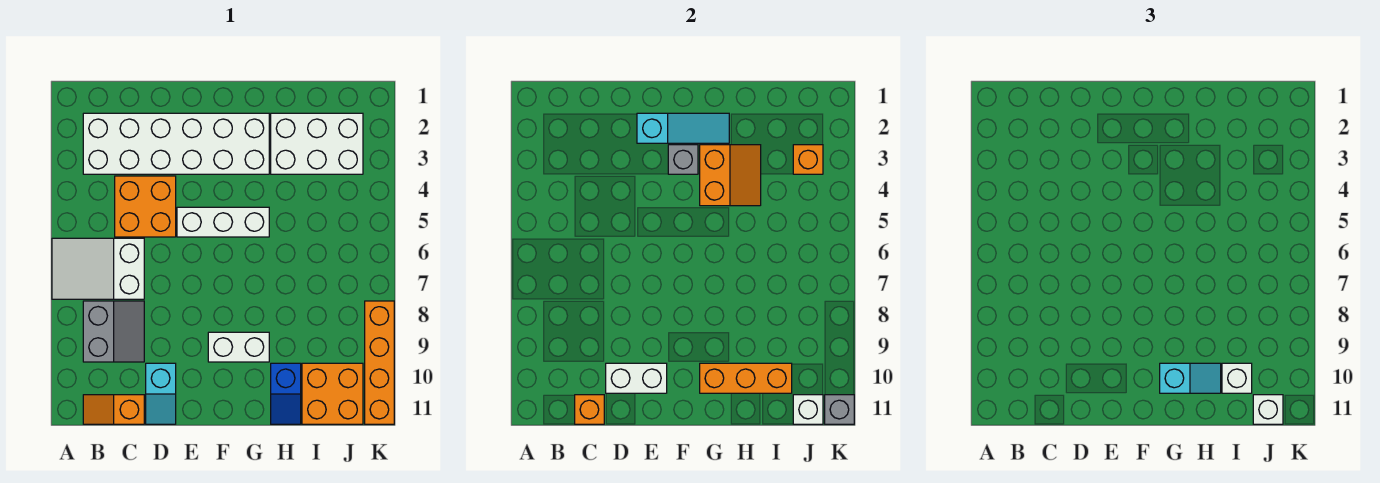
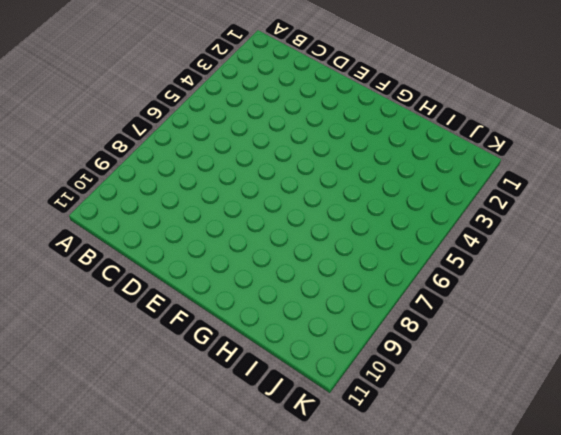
none -> white slope A6:C7 level 1 top C
none -> white brick B2:G3 level 1
none -> grey slope B8:C9 level 1 top B

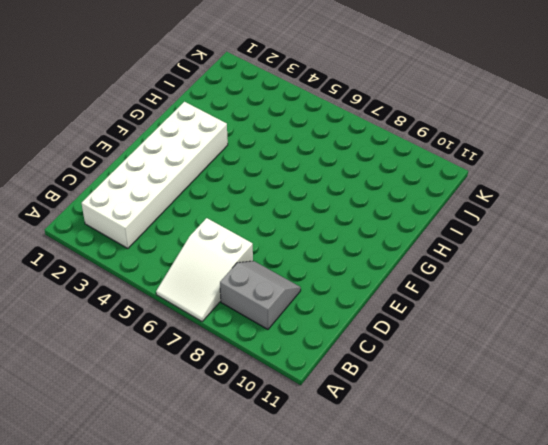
none -> orange slope B11:C11 level 1 top C
none -> orange brick C4:D5 level 1
none -> cyan slope D10:D11 level 1 top 10

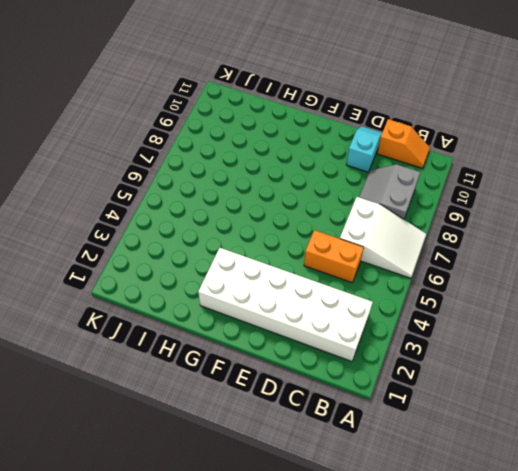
orange brick C5:D5 level 1 -> orange brick C4:D5 level 1
none -> white brick E5:G5 level 1
none -> white brick F9:G9 level 1
none -> white brick H2:J3 level 1

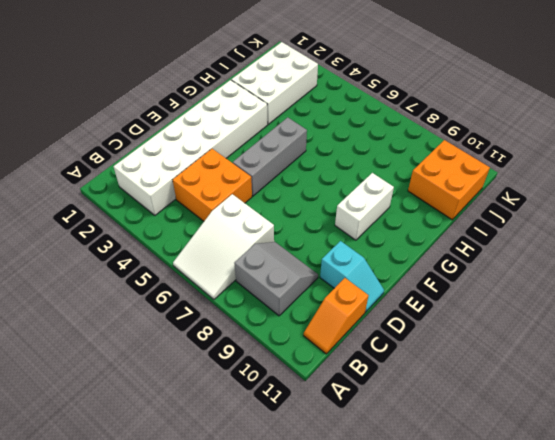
grey brick E5:G5 level 1 -> white brick E5:G5 level 1
none -> blue slope H10:H11 level 1 top 10
none -> orange brick K8:K11 level 1
none -> orange brick C11 level 2

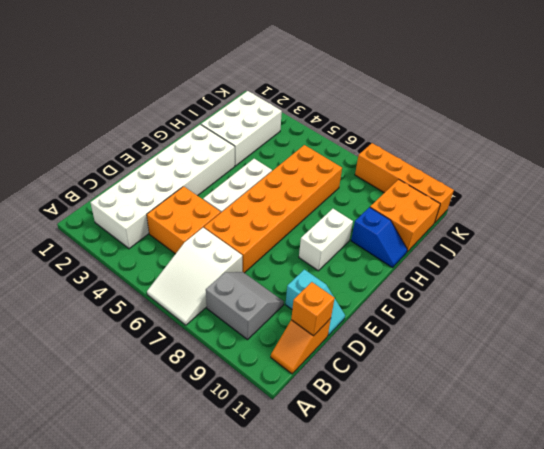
orange brick D6:I7 level 1 -> none
none -> white brick D10:E10 level 2
none -> cyan slope E2:G2 level 2 top E
none -> grey brick F3 level 2

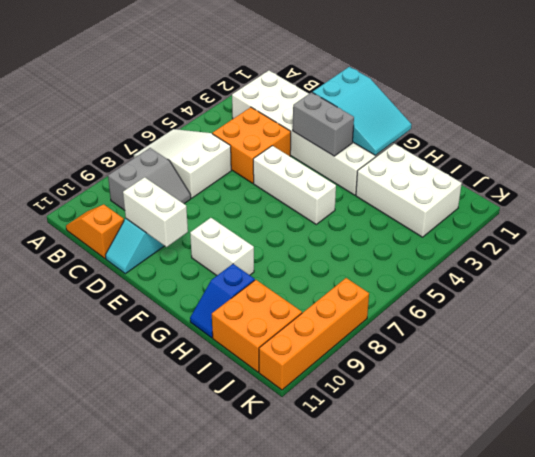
cyan slope E1:G2 level 2 top E -> cyan slope E2:G2 level 2 top E
grey brick E3:F3 level 2 -> grey brick F3 level 2
none -> orange brick C11 level 2
none -> orange slope G3:H4 level 2 top G
none -> orange brick G10:I10 level 2

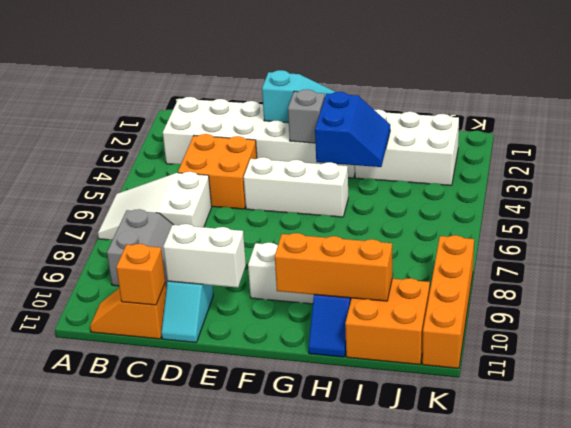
blue slope G3:H4 level 2 top G -> orange slope G3:H4 level 2 top G
none -> orange brick J3 level 2
none -> white brick J11 level 2
none -> grey brick K11 level 2

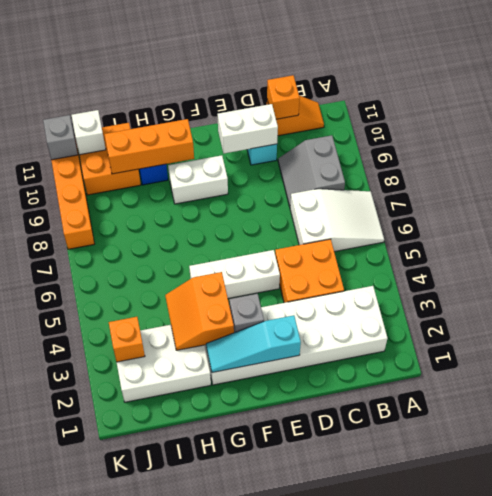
none -> cyan slope G10:H10 level 3 top G
none -> white brick I10 level 3
none -> white brick J11 level 3

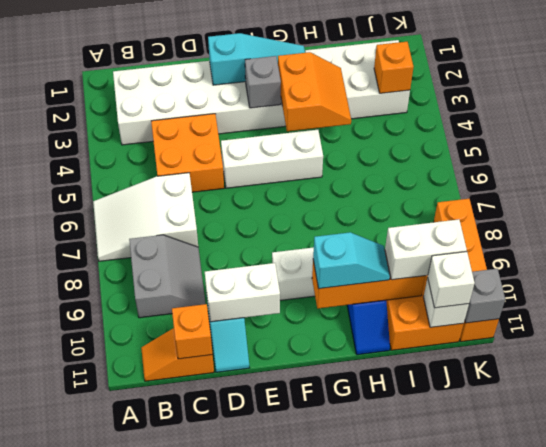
white brick I10:J10 level 3 -> white brick I10 level 3

